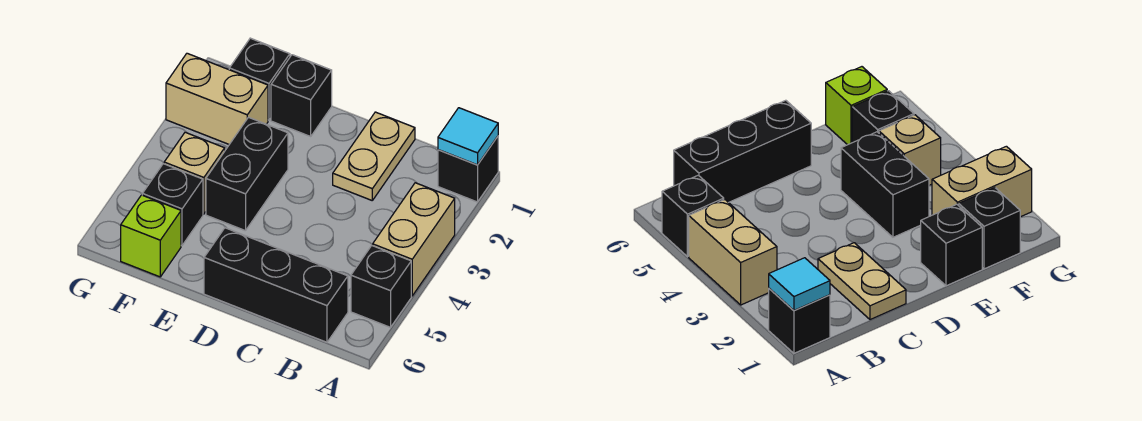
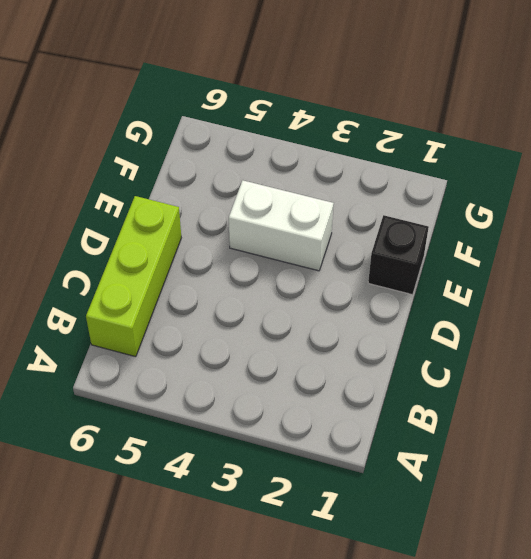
lime brick B6:D6 level 1 -> black brick B6:D6 level 1
white brick E3:E4 level 1 -> black brick E3:E4 level 1
none -> black brick A1 level 1
none -> tan brick A3:A4 level 1
none -> black brick A5 level 1

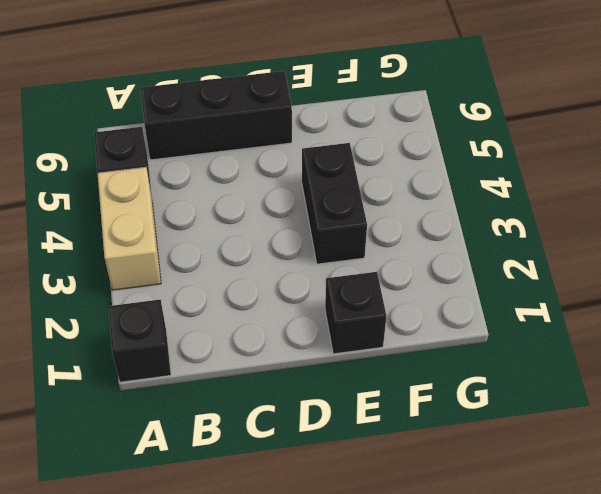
none -> tan plate C1:C2 level 1
none -> black brick F1 level 1
none -> tan brick F2:G2 level 1

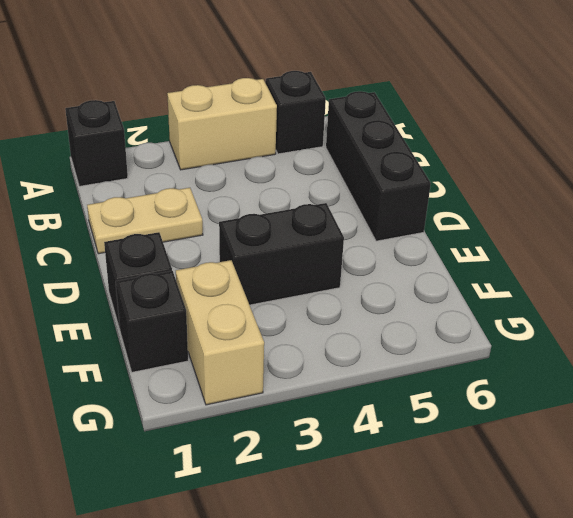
none -> tan brick F4 level 1
none -> black brick F5 level 1
none -> lime brick F6 level 1

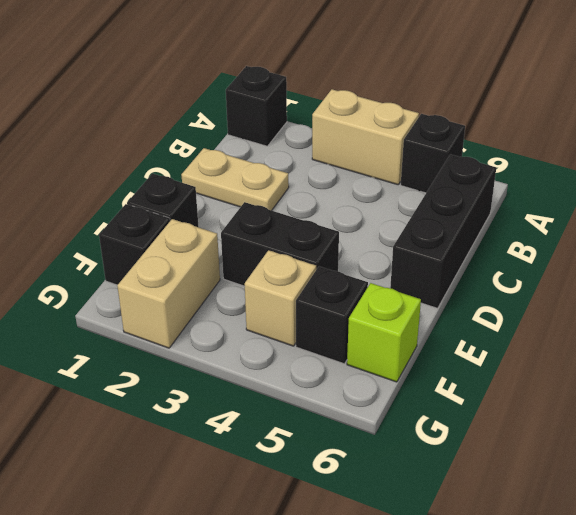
none -> cyan tile A1 level 2

